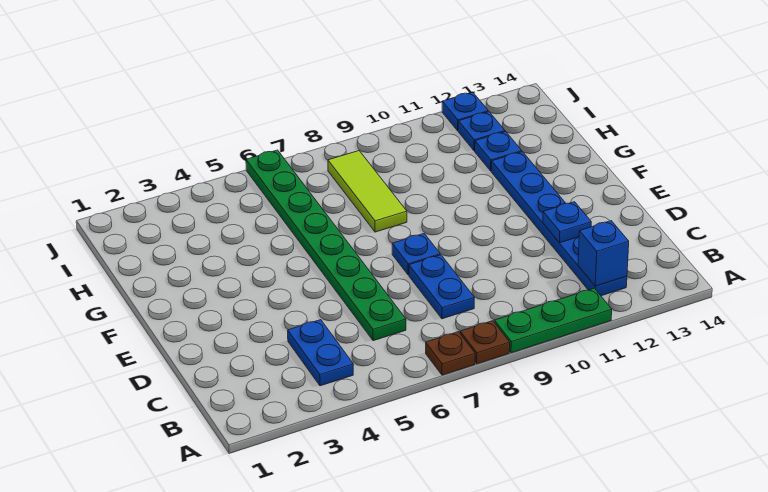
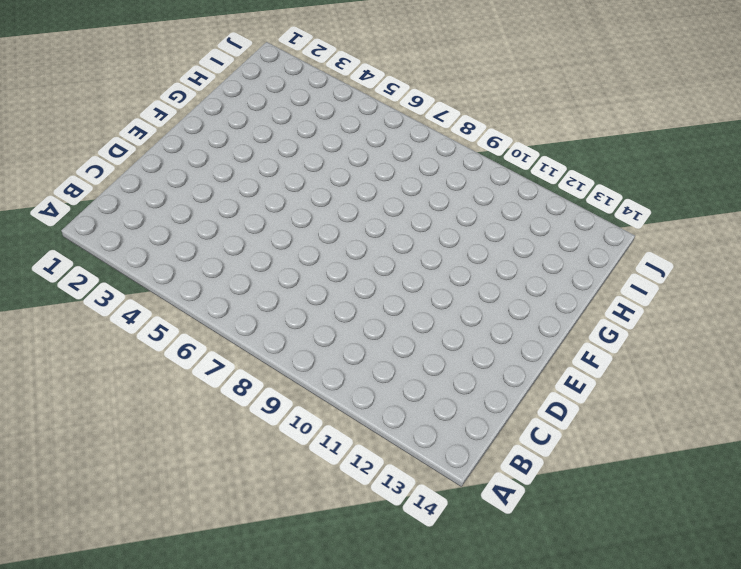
none -> brown plate A7 level 1
none -> brown plate A8 level 1
none -> green plate A9:A11 level 1

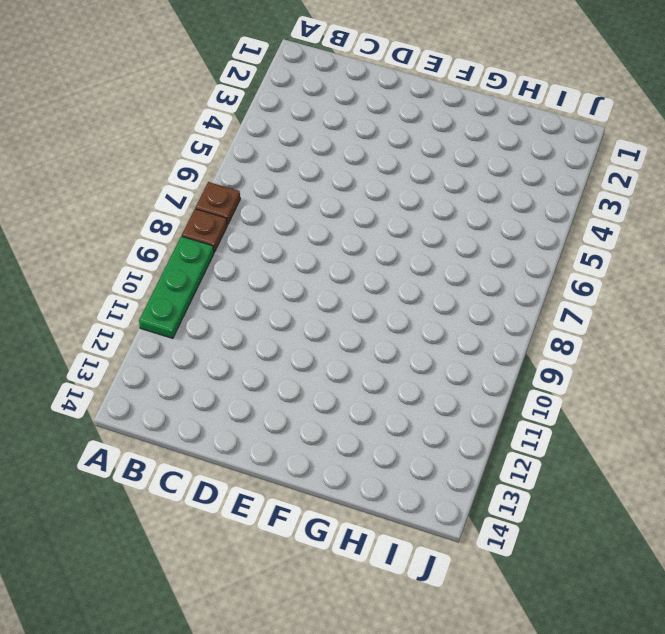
none -> blue plate B4:C4 level 1
none -> blue plate B12:G12 level 1
none -> green plate C6:J6 level 1

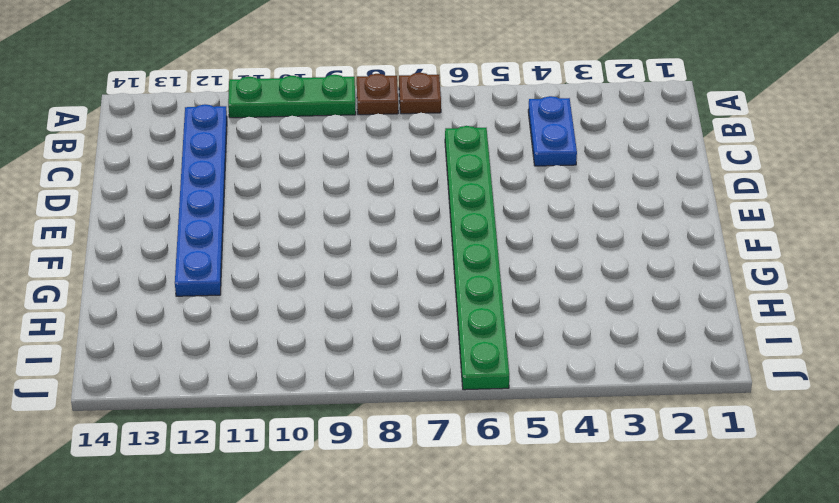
none -> blue plate C8:D8 level 1
none -> blue plate E8 level 1
none -> lime tile G8:I8 level 1

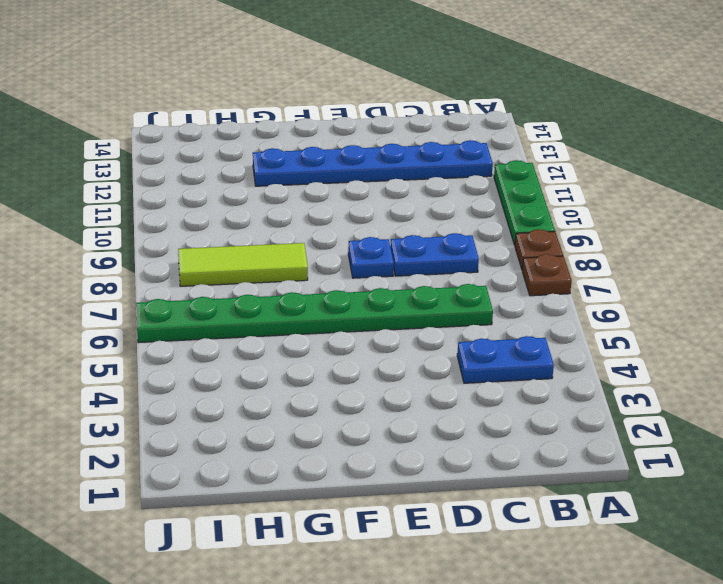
none -> blue plate H12 level 1
none -> blue plate I12 level 1
none -> blue plate J12 level 1

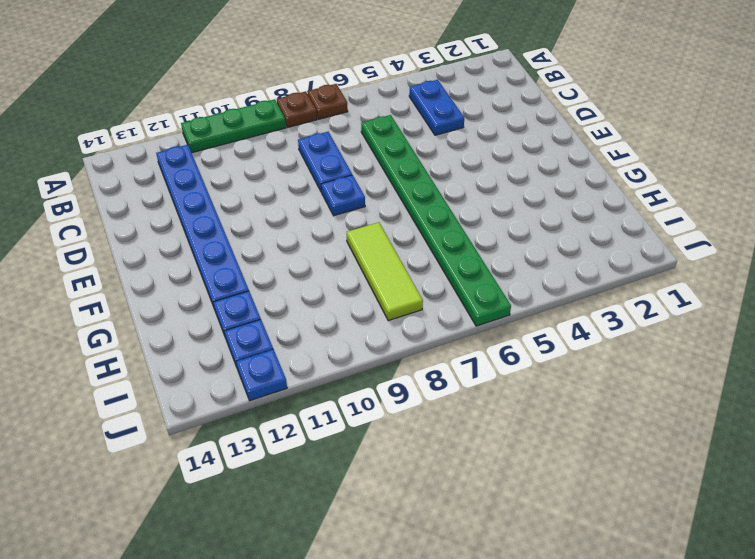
none -> blue brick B12 level 2
none -> blue plate D12 level 2

